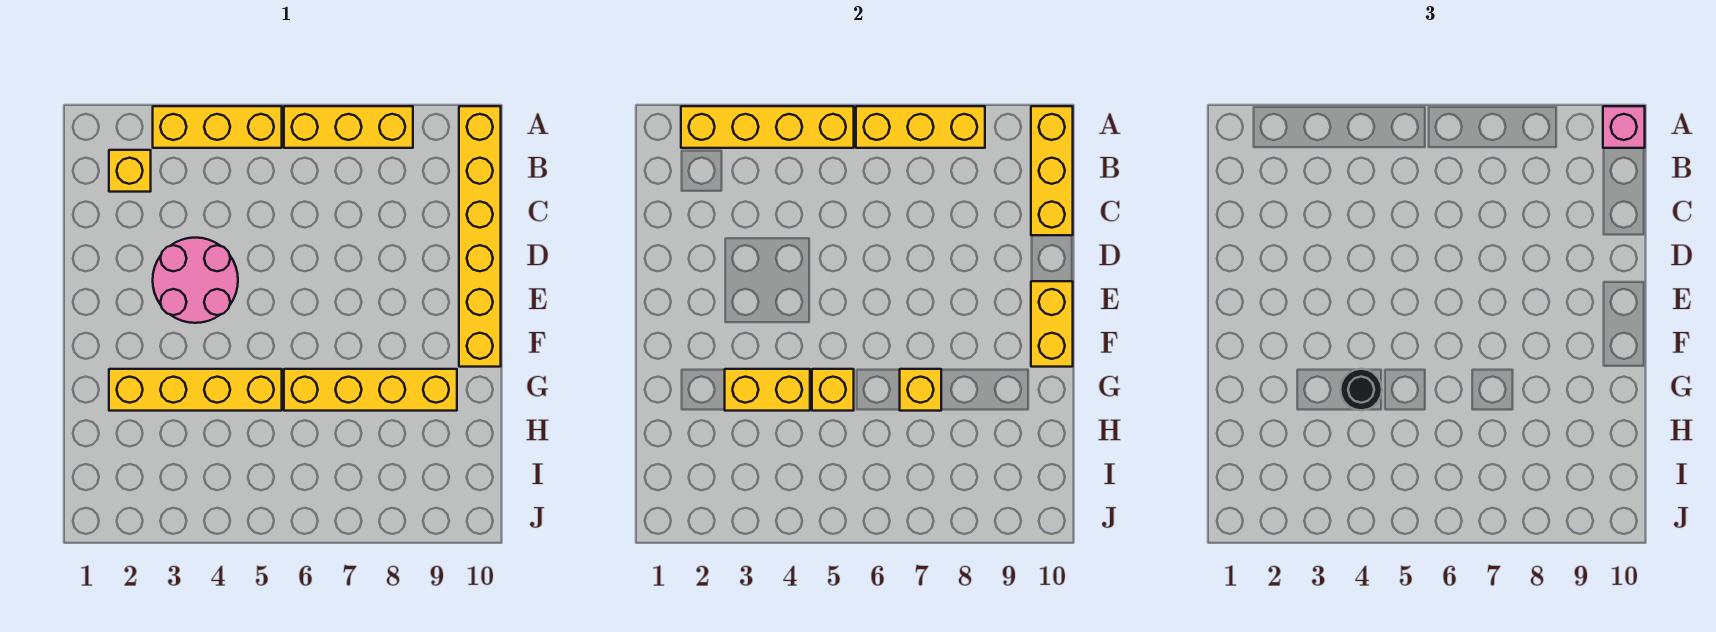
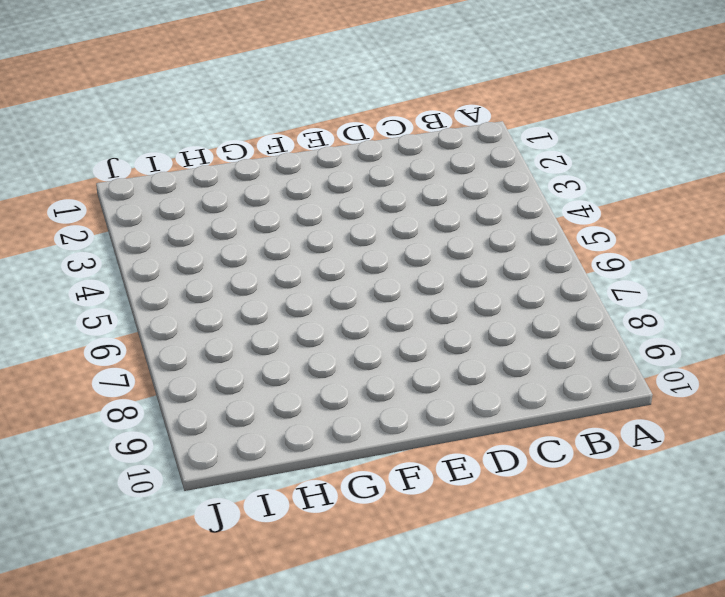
none -> yellow brick A3:A5 level 1
none -> yellow brick A6:A8 level 1
none -> yellow brick A10:F10 level 1

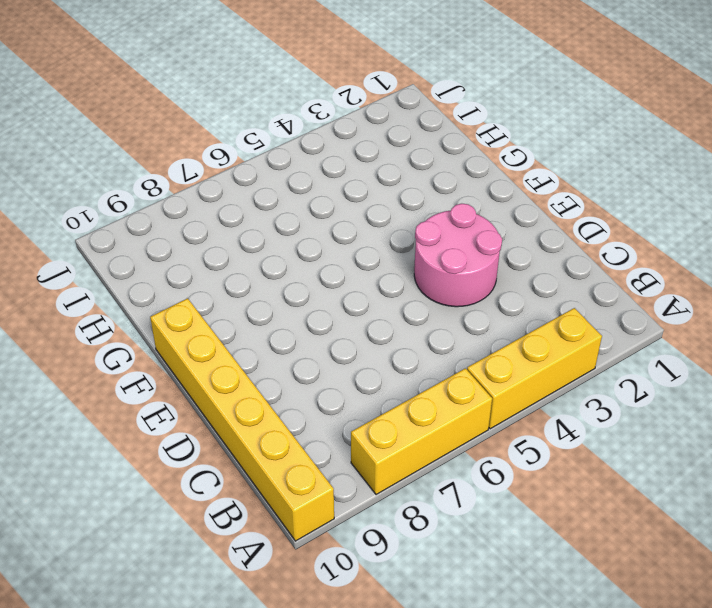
none -> yellow brick B2 level 1
none -> yellow brick G2:G5 level 1
none -> yellow brick G6:G9 level 1

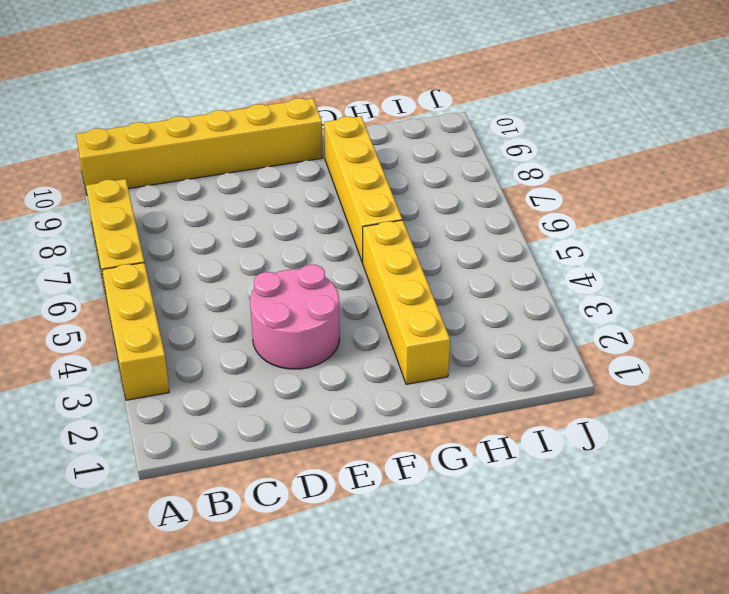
none -> yellow brick B2 level 1
none -> yellow brick A2:A5 level 2
none -> yellow brick A6:A8 level 2

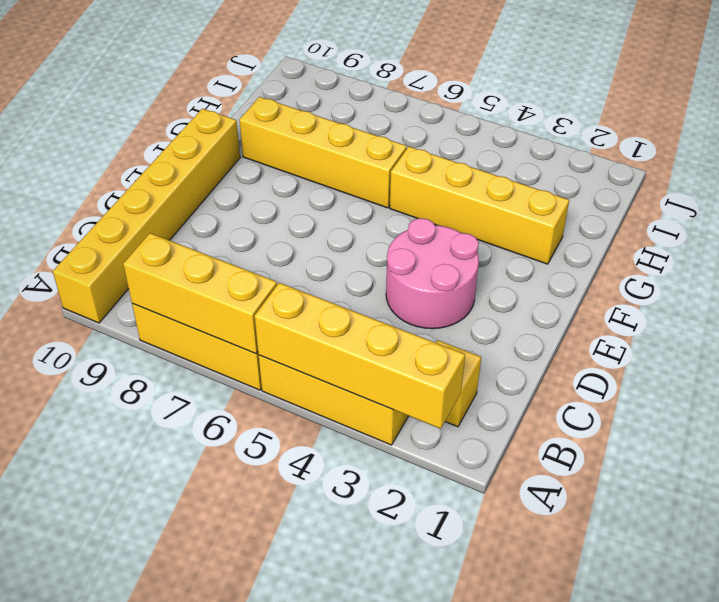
none -> yellow brick A10:C10 level 2
none -> yellow brick E10:F10 level 2
none -> yellow brick G3:G4 level 2

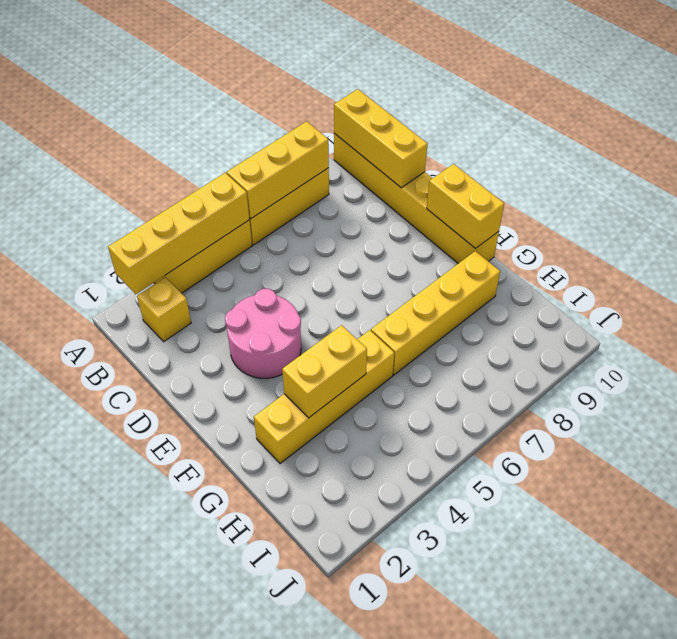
none -> yellow brick G5 level 2
none -> yellow brick G7 level 2
none -> pink brick A10 level 3

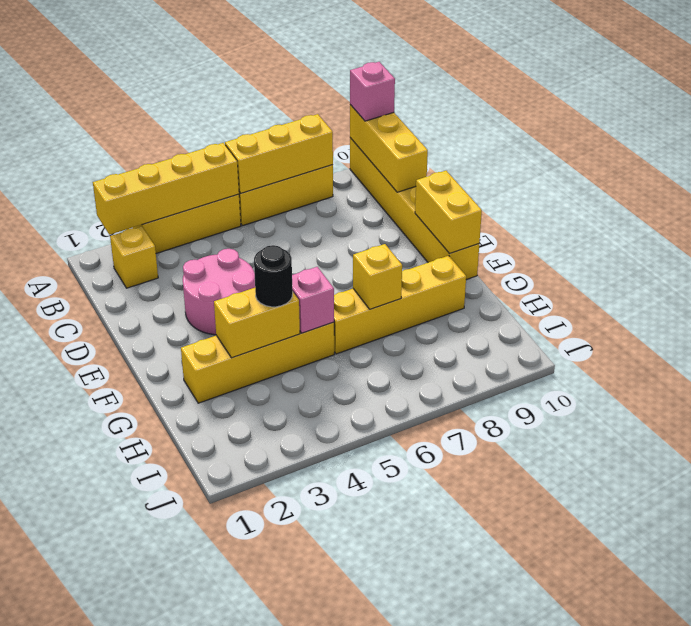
pink brick G5 level 2 -> yellow brick G5 level 2

